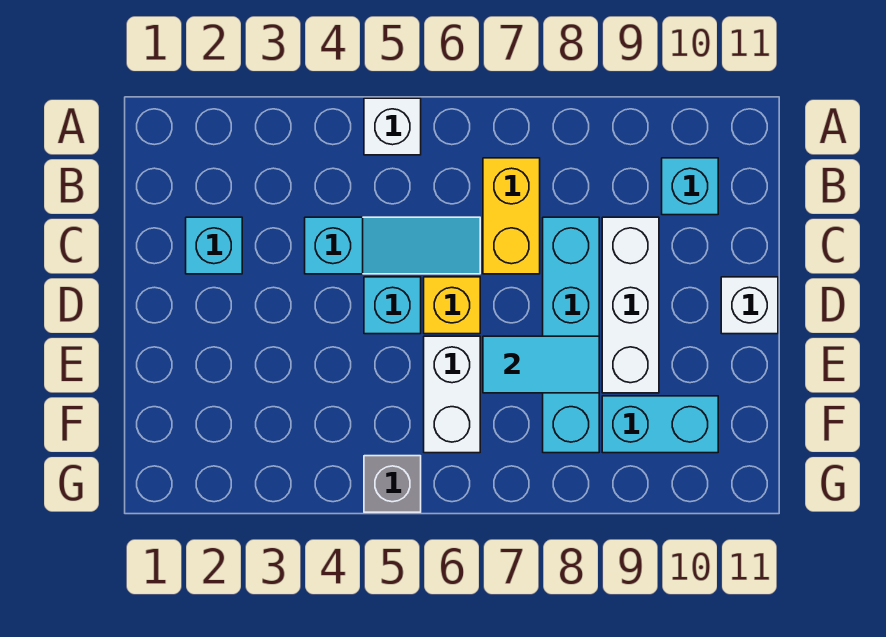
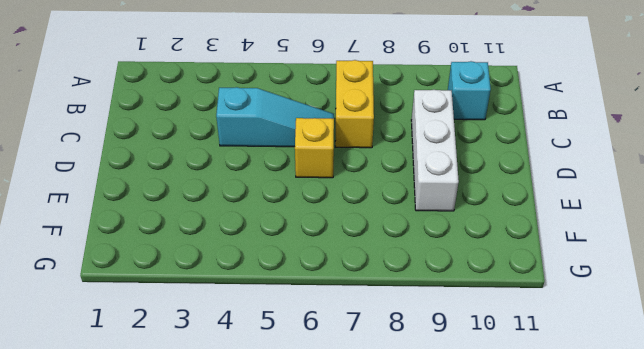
none -> white brick A5 level 1
none -> cyan brick C2 level 1
none -> cyan brick C8:F8 level 1

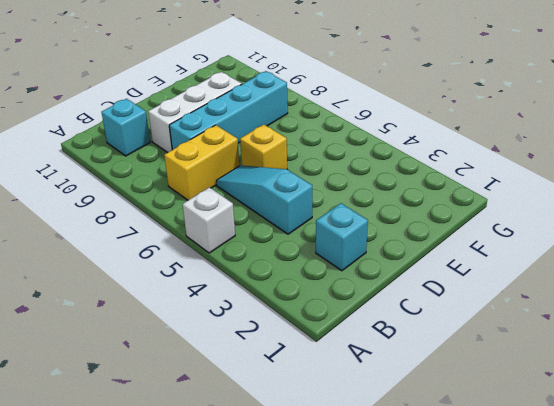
none -> cyan brick D5 level 1
none -> white brick D11 level 1
none -> white brick E6:F6 level 1

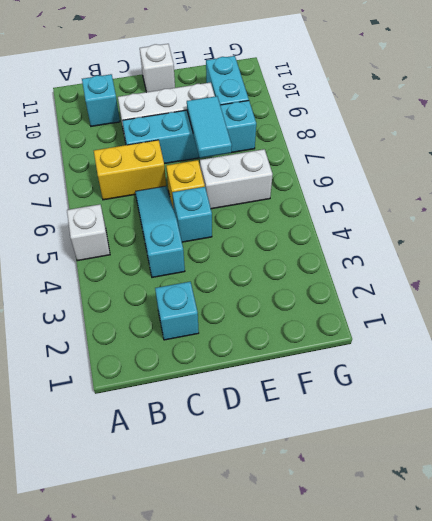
none -> grey brick G5 level 1

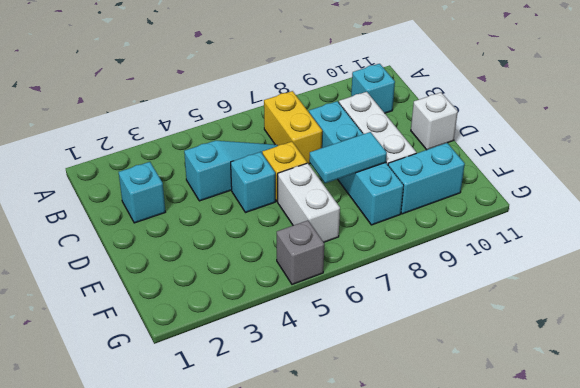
none -> white brick A5 level 1

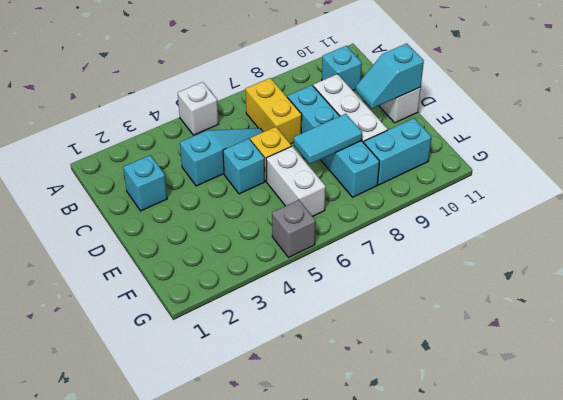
cyan slope D10:D11 level 2 top 11 -> none

